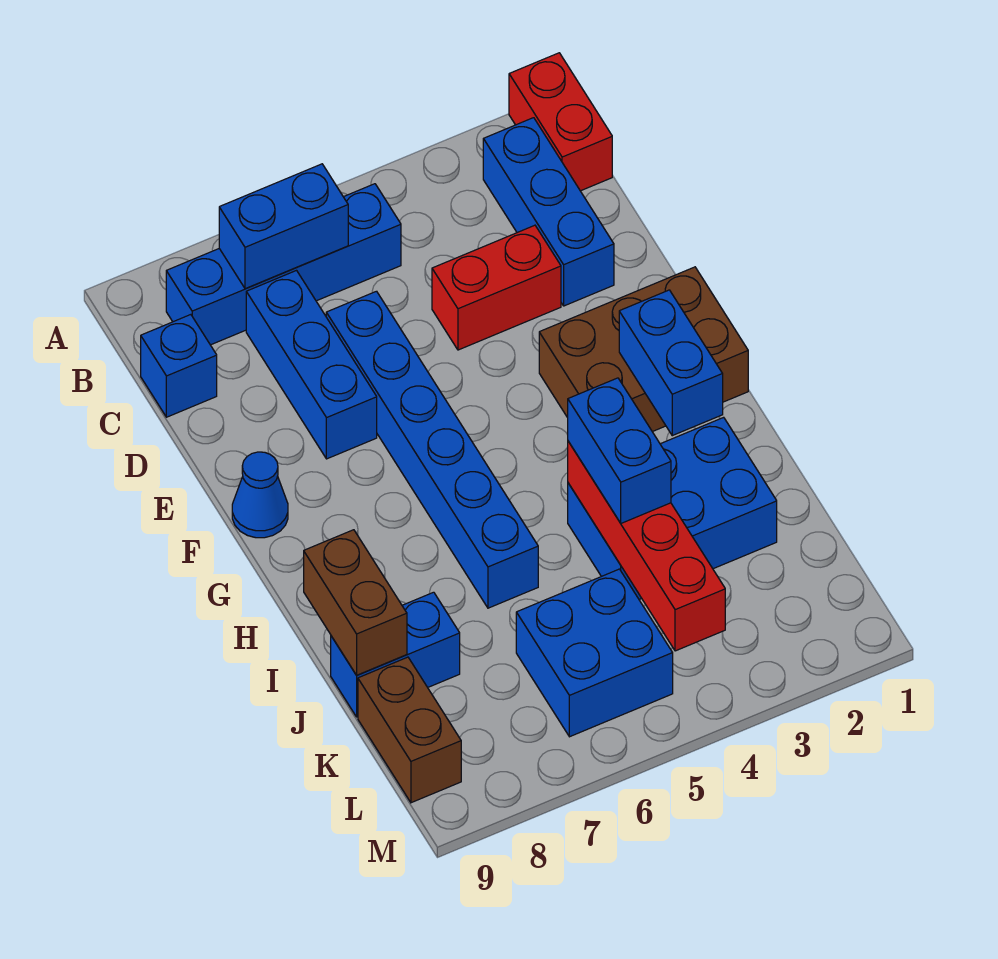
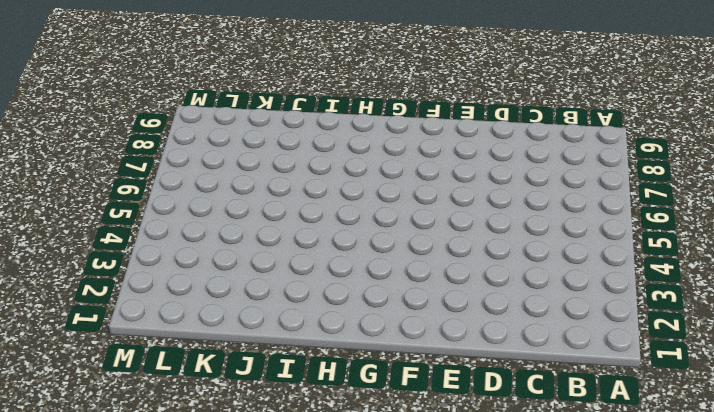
none -> red brick A1:B1 level 1
none -> blue brick B2:D2 level 1
none -> blue brick B5:B8 level 1

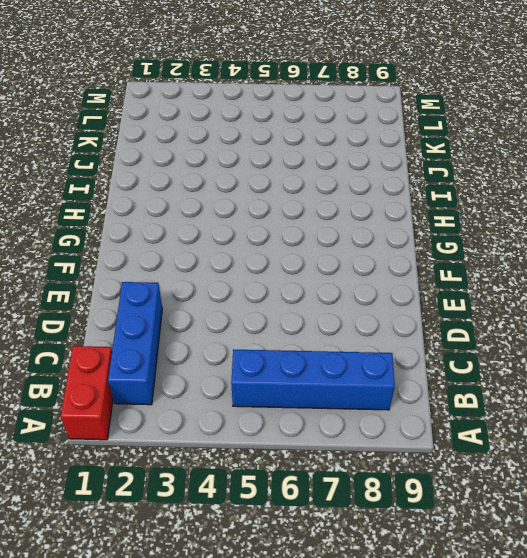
none -> blue brick C7:E7 level 1
none -> blue brick C9 level 1
none -> red brick D3:D4 level 1

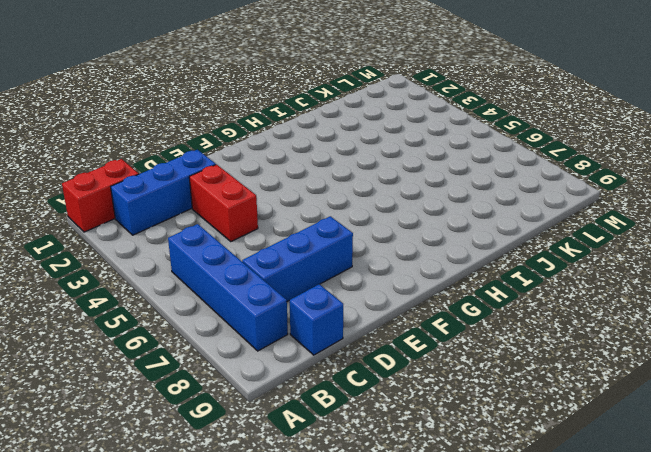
none -> blue brick D6:I6 level 1
none -> brown brick F1:G3 level 1
none -> blue cone F9 level 1

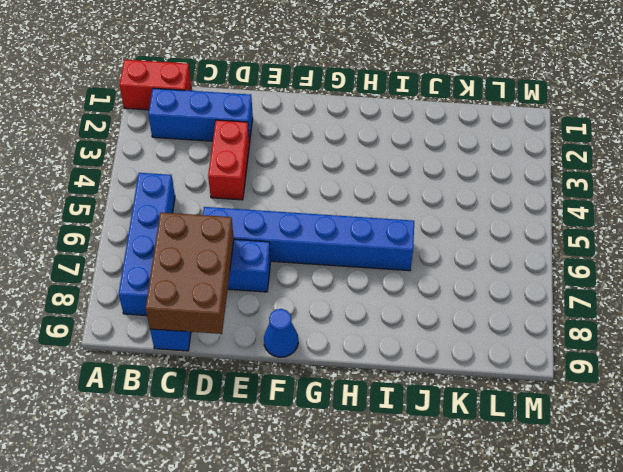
brown brick C7:D9 level 2 -> brown brick F1:G3 level 1
none -> blue brick I2:J4 level 1
none -> blue brick J8:J9 level 1
none -> blue brick K5:L6 level 1

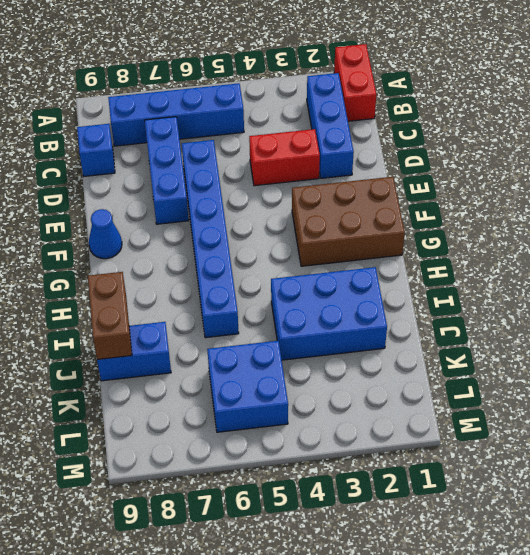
none -> brown brick K9:L9 level 1
none -> blue brick B6:B7 level 2
none -> blue brick G2:H2 level 2

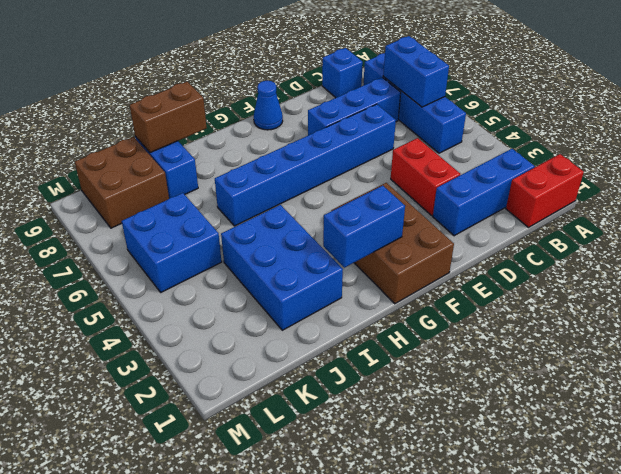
brown brick K8:L9 level 1 -> brown brick K9:L9 level 1
none -> red brick I4:L4 level 2
none -> blue brick I4:J4 level 3

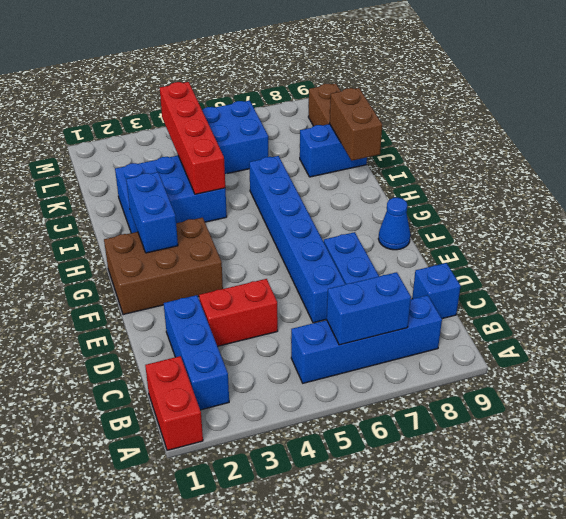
none -> blue brick I4:J4 level 3

